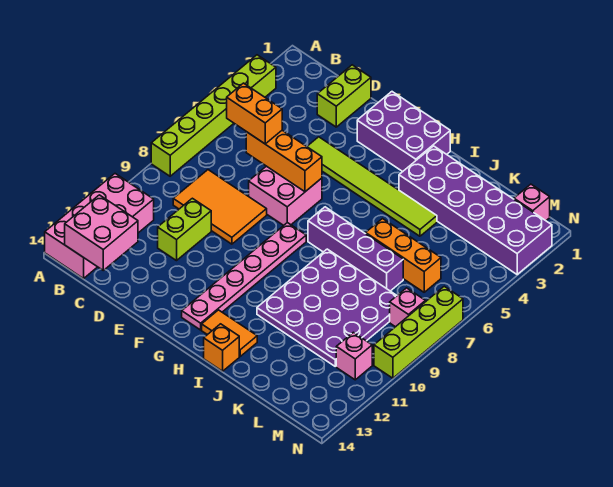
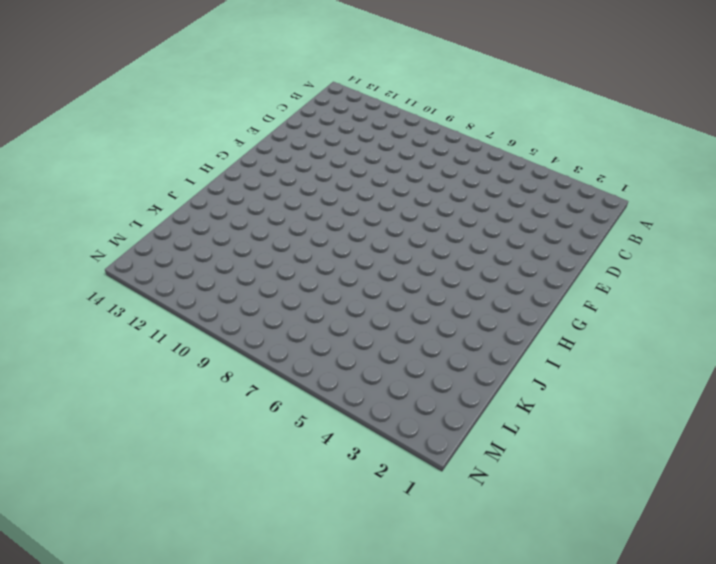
none -> lime brick A3:A8 level 1
none -> pink brick A11:B14 level 1
none -> orange tile C8:E9 level 1

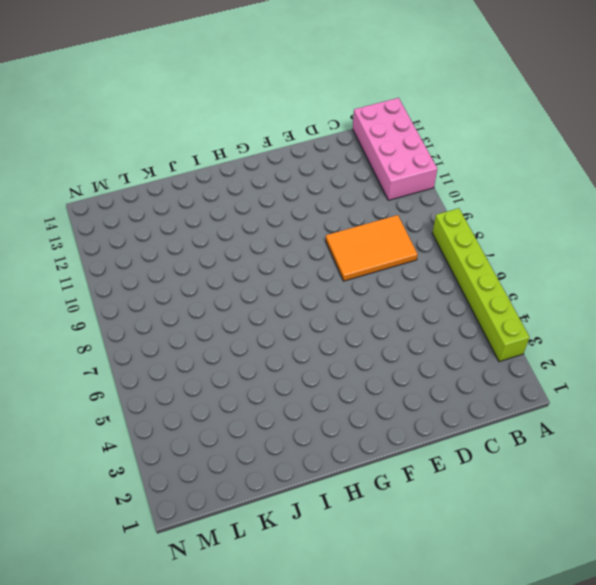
none -> lime brick D1:D2 level 1
none -> lime brick D10:D11 level 1
none -> lime tile E4:J4 level 1

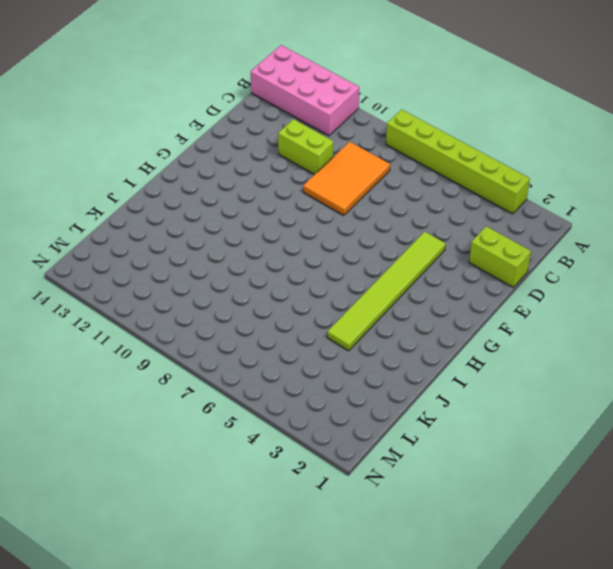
none -> pink brick E6:F7 level 1
none -> purple brick F1:H2 level 1
none -> pink plate G8:G13 level 1

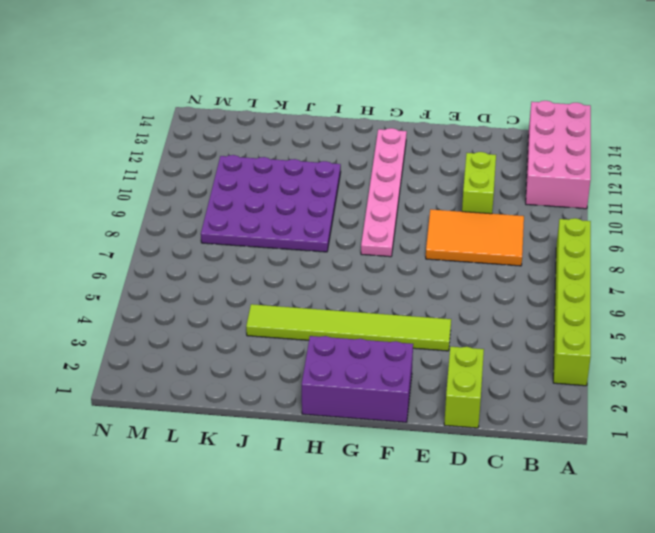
none -> pink brick E6:F7 level 1
none -> purple brick H7:K7 level 1
none -> orange tile H13:I13 level 1

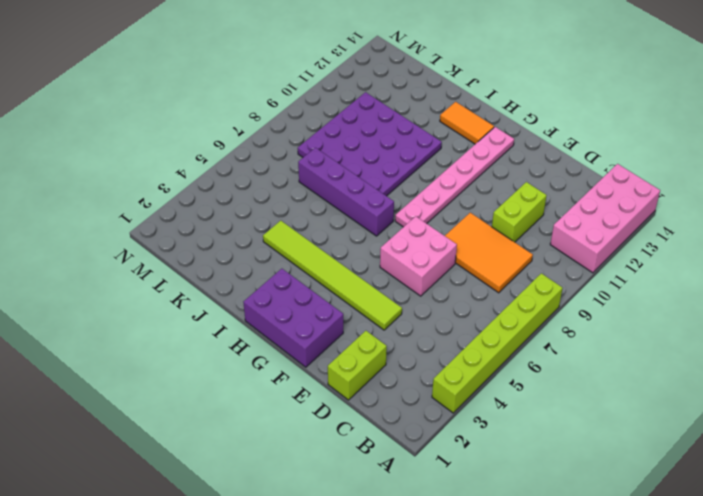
none -> purple brick I2:N3 level 1
none -> orange brick I14 level 1
none -> orange brick J6:L6 level 1

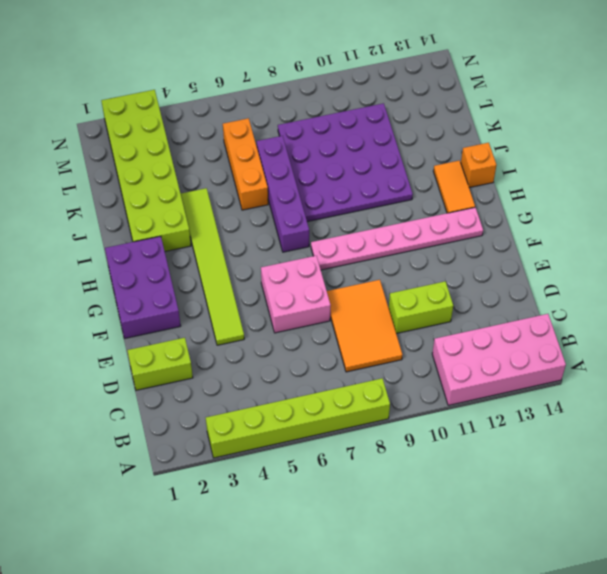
lime brick I2:N3 level 1 -> purple brick I2:N3 level 1
none -> pink brick M1 level 1
none -> pink brick M8 level 1
none -> pink brick M11 level 1

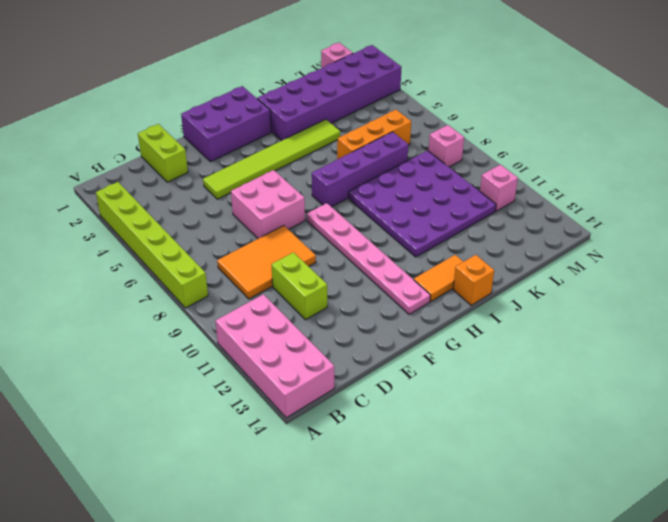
none -> lime brick N7:N10 level 1
none -> pink brick B13:C14 level 2
none -> orange brick D6:F6 level 2

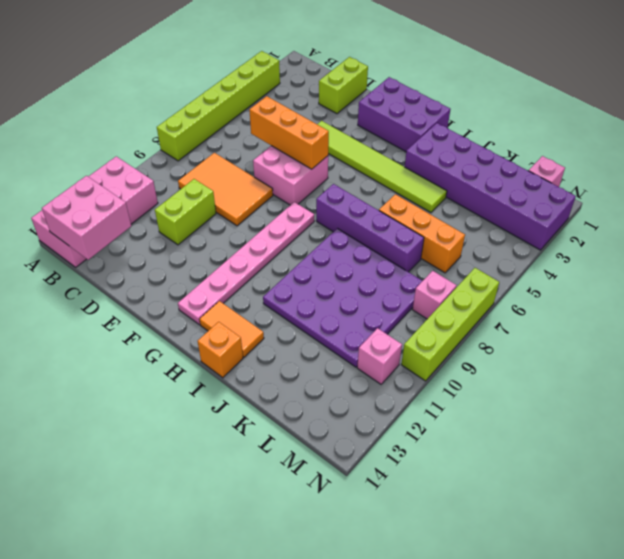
none -> orange brick C6:D6 level 3

